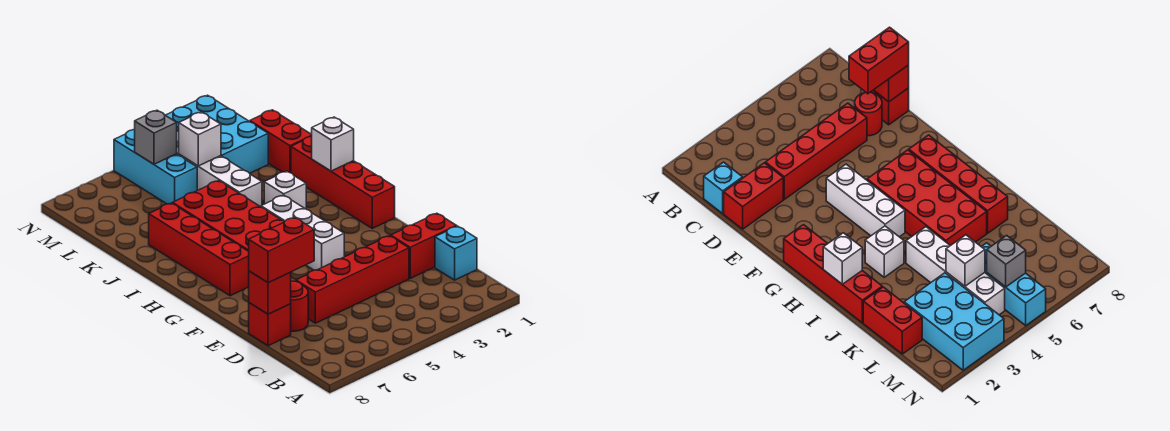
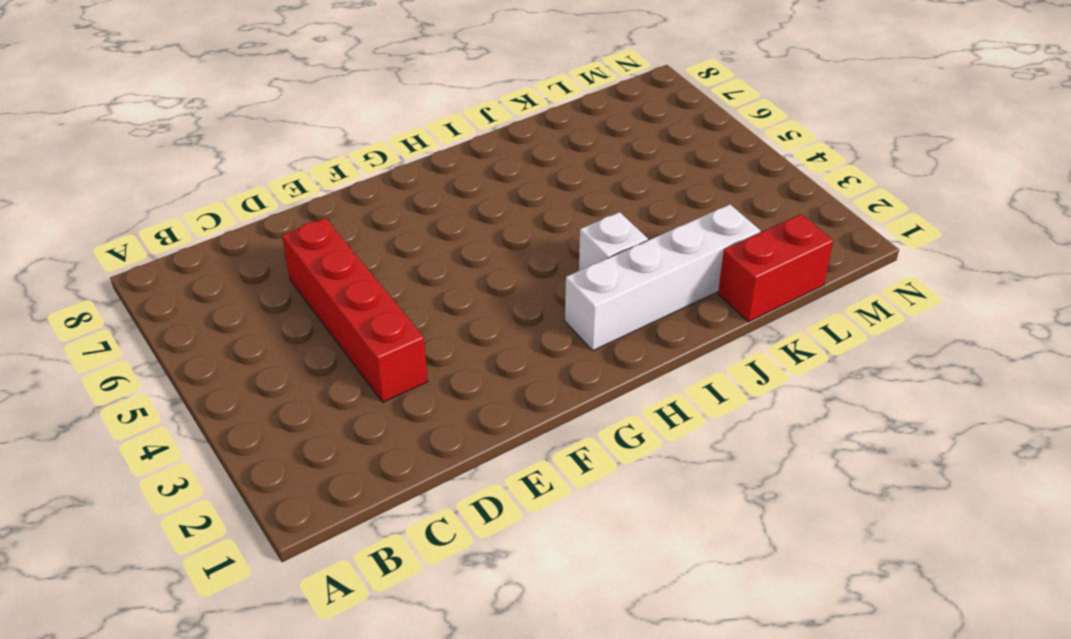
white brick H2:K2 level 1 -> white brick J4:M4 level 1
none -> cyan brick C1 level 1
none -> red brick D1:D2 level 1
none -> red round brick D7 level 1

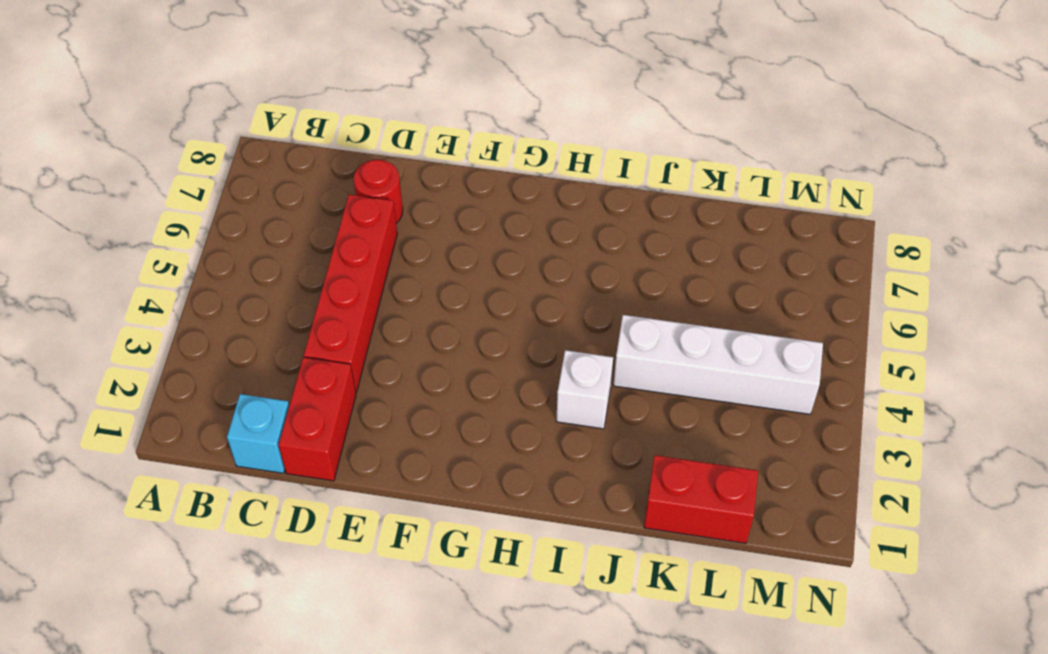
none -> red brick D8 level 1
none -> white brick F4:H4 level 1
none -> red brick G1:J1 level 1

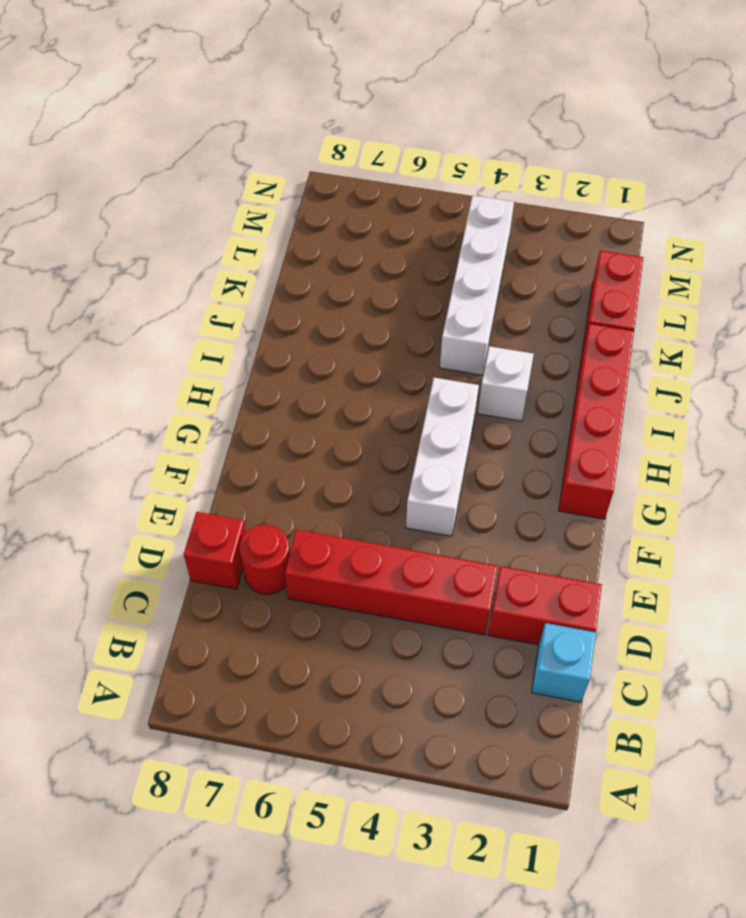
none -> red brick G5:J6 level 1
none -> red brick G7:J7 level 1
none -> cyan brick L2:N3 level 1

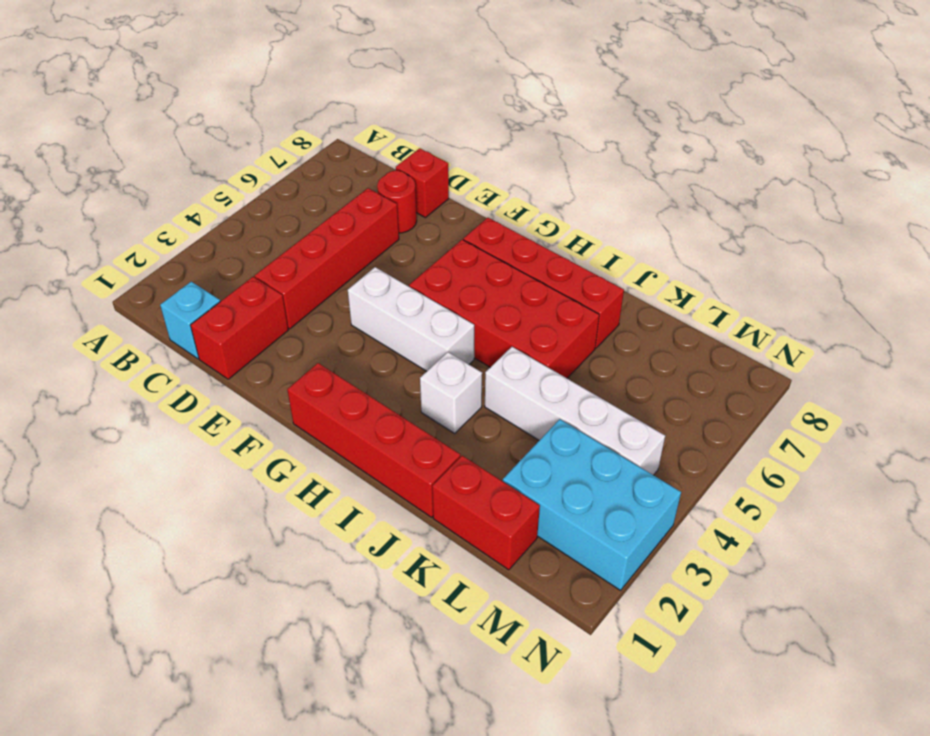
none -> cyan brick L5:N5 level 1
none -> red brick D8 level 2
none -> white brick I1 level 2

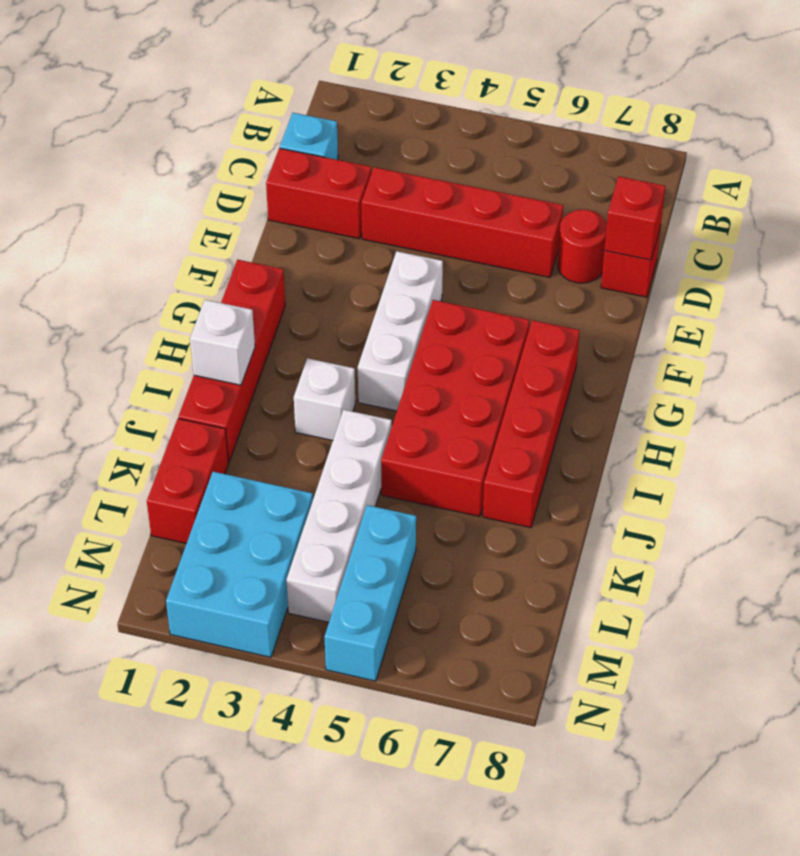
none -> white brick L4 level 2
none -> grey brick M5 level 2
none -> red brick D7:D8 level 3

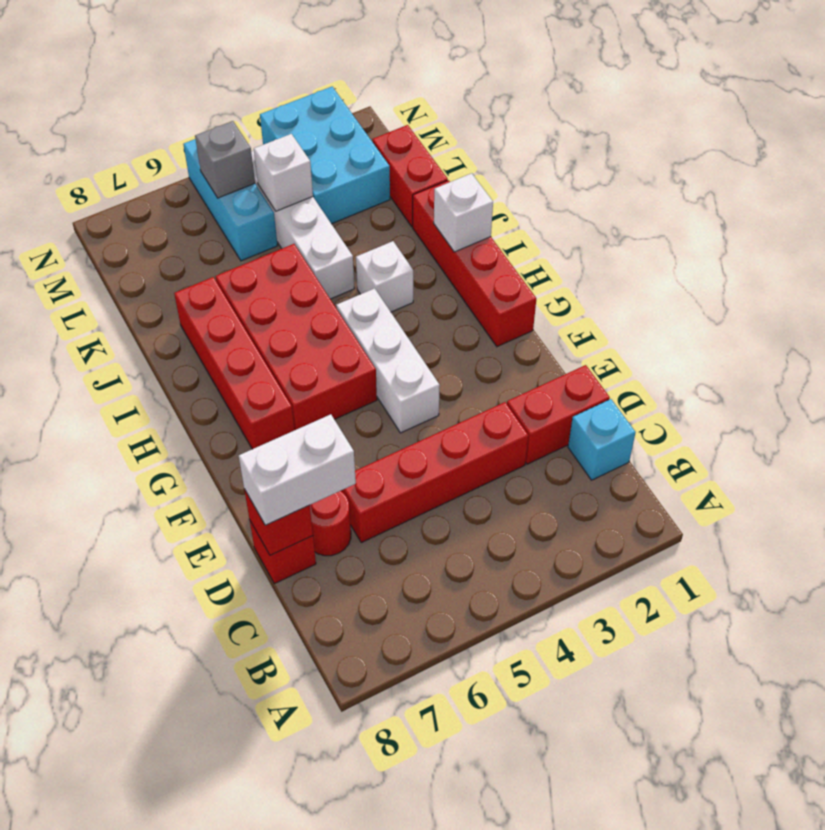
white brick D7:D8 level 3 -> red brick D7:D8 level 3

